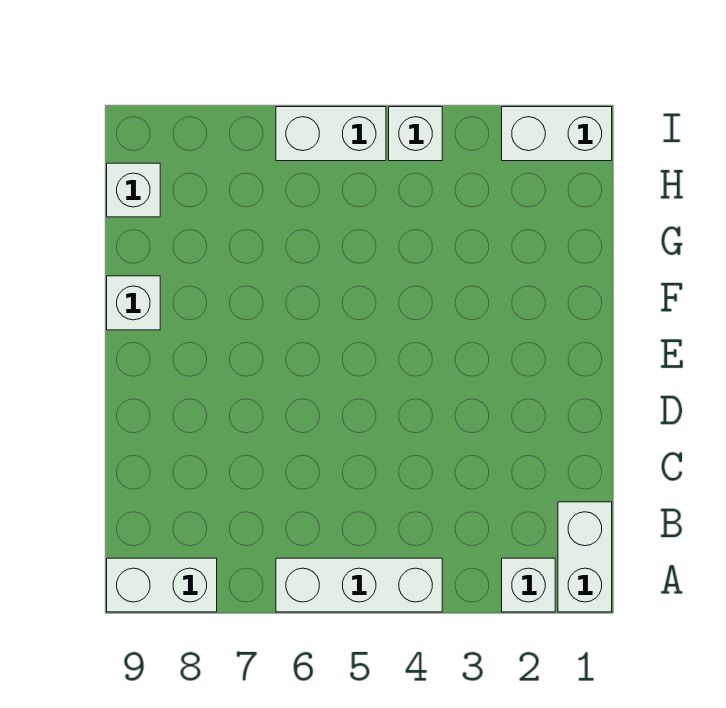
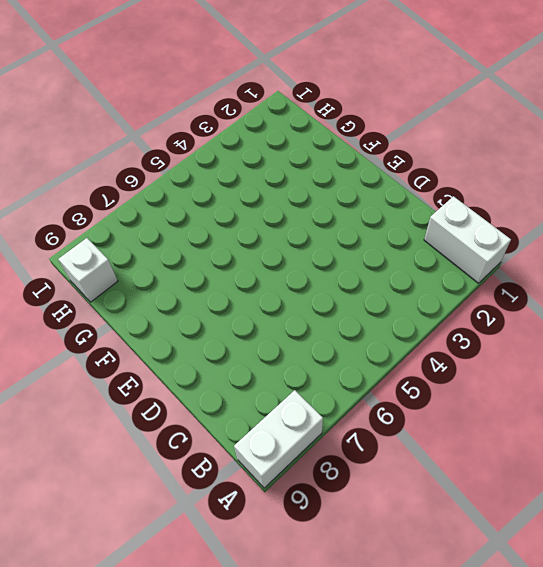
none -> white brick A2 level 1
none -> white brick A4:A6 level 1

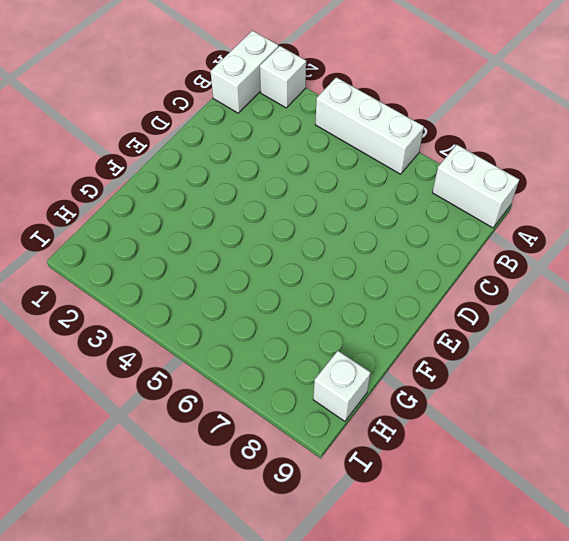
none -> white brick F9 level 1
none -> white brick I1:I2 level 1

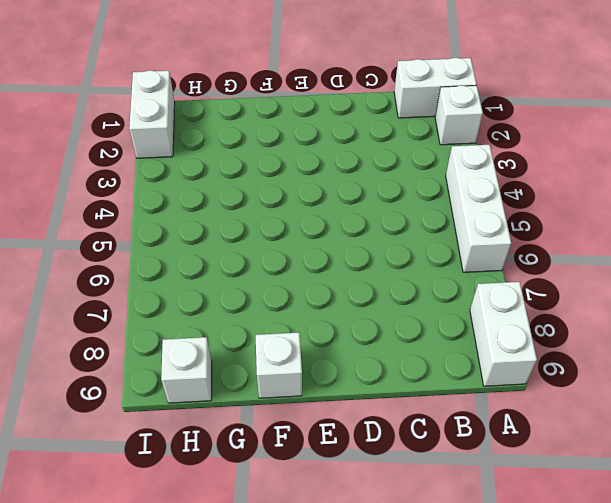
none -> white brick I4 level 1
none -> white brick I5:I6 level 1

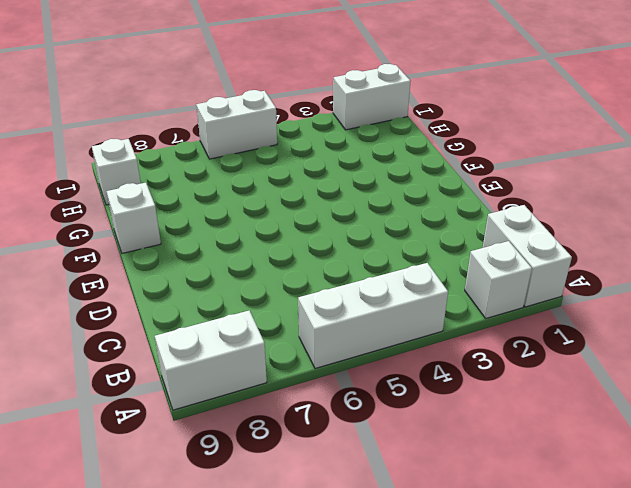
none -> white brick I4 level 1

